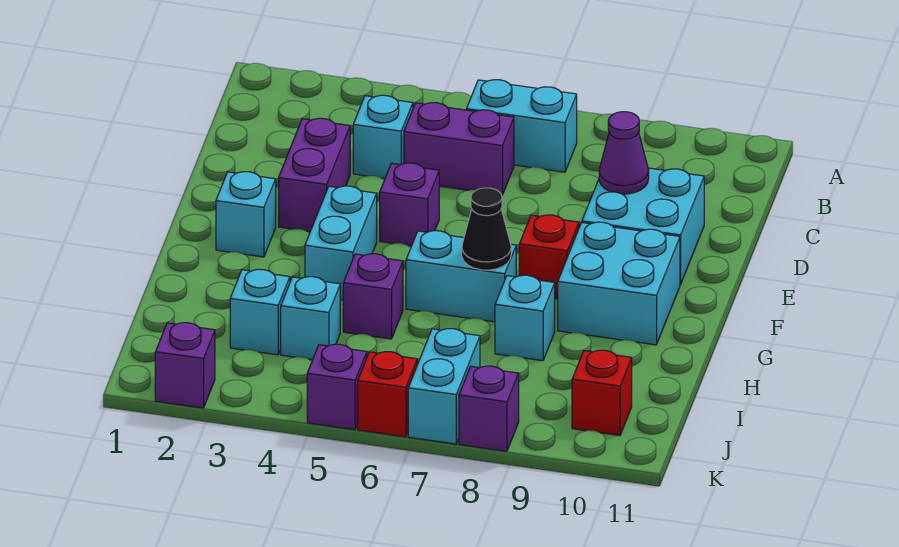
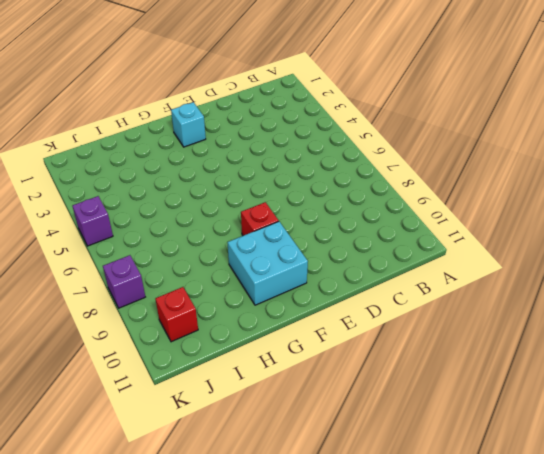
none -> cyan brick B6:B7 level 1
none -> cyan brick C4 level 1
none -> purple brick C5:C6 level 1

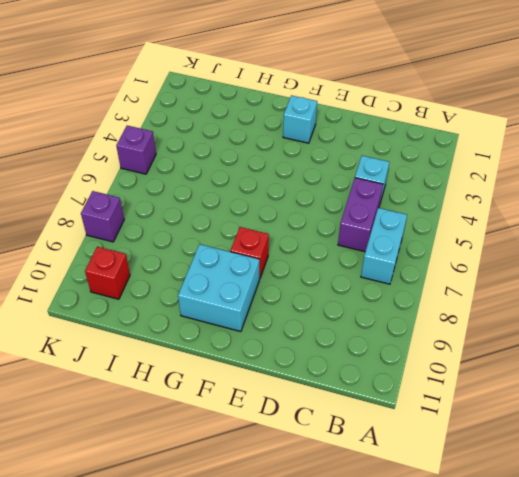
none -> purple brick D3:E3 level 1
none -> cyan brick D9:E10 level 1
none -> purple brick E5 level 1

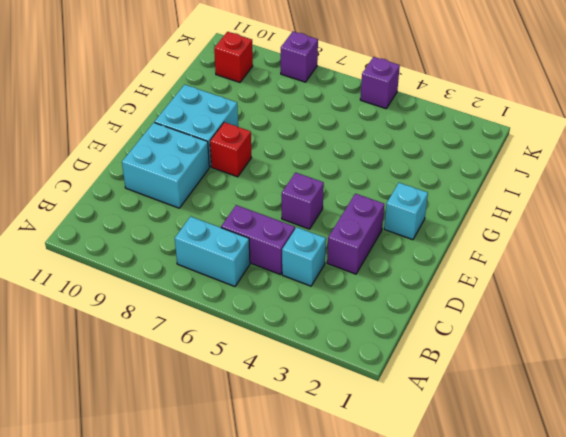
none -> cyan brick F4:G4 level 1
none -> cyan brick G6:G7 level 1
none -> purple brick H5 level 1

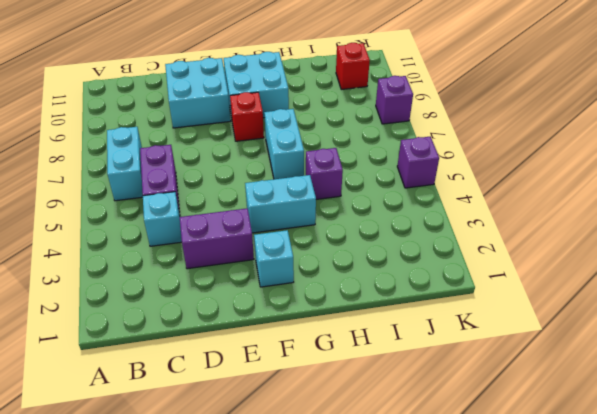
none -> purple brick E5 level 1
none -> cyan brick H8 level 1
none -> cyan brick I3 level 1

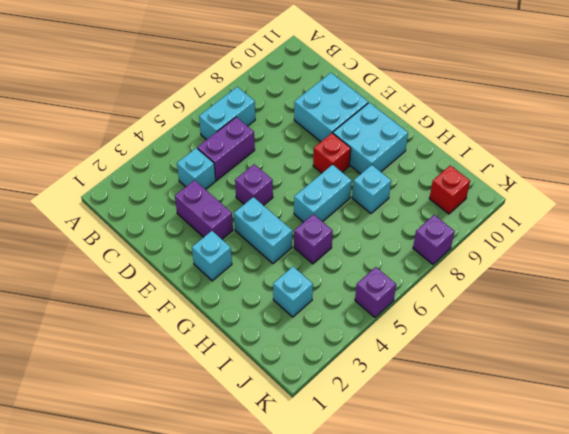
none -> cyan brick I4 level 1
none -> cyan brick J7:K7 level 1
none -> purple brick K2 level 1

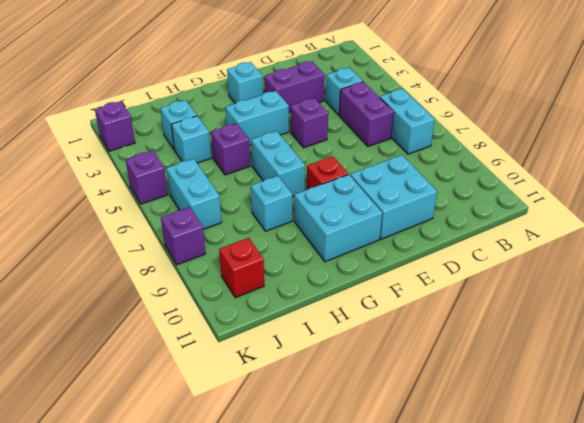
cyan brick J6:J7 level 1 -> cyan brick J7:K7 level 1
none -> red brick K6 level 1
none -> purple cone D9 level 2
none -> black cone G7 level 2

